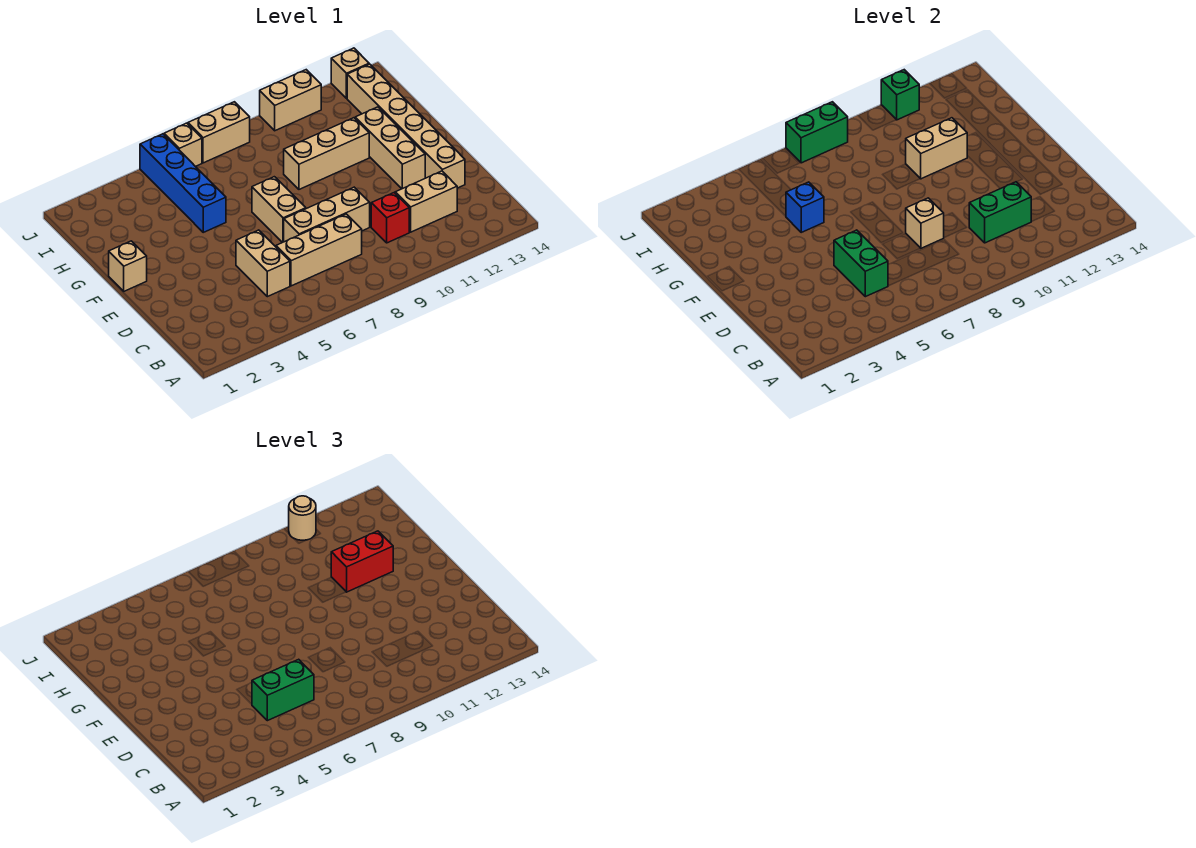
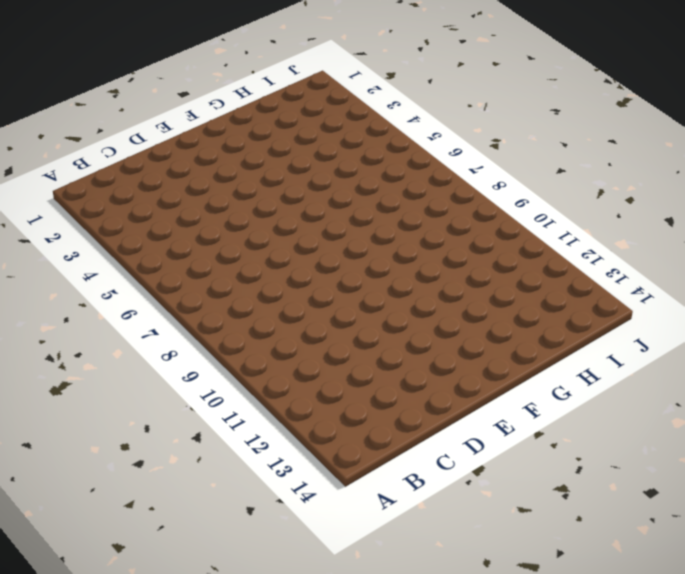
none -> tan brick C5:D5 level 1
none -> tan brick C6:C8 level 1
none -> red brick C10 level 1

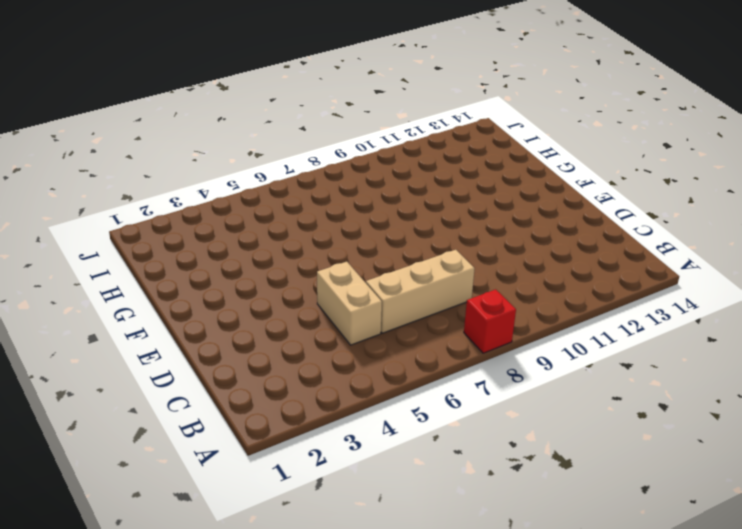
red brick A8 level 1 -> red brick C10 level 1
none -> tan brick C11:C12 level 1
none -> tan brick D7:D9 level 1
none -> tan brick D13:I13 level 1

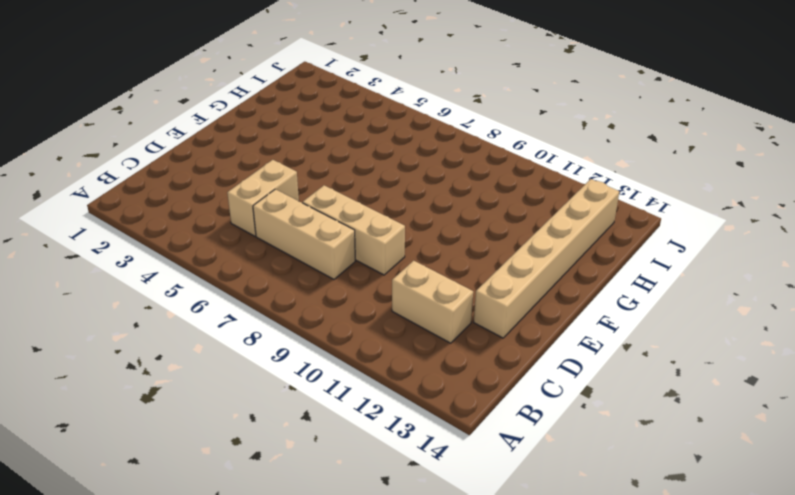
none -> red brick C10 level 1
none -> tan brick E7:F7 level 1
none -> tan brick E12:G12 level 1

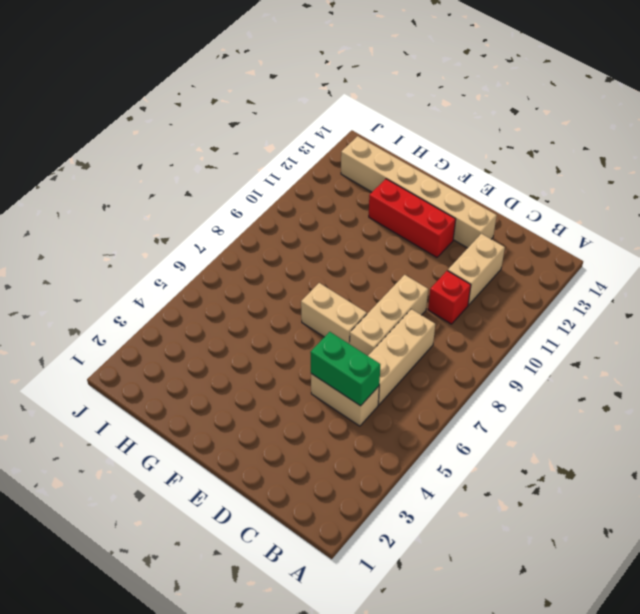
red brick E12:G12 level 1 -> tan brick E12:G12 level 1
none -> tan brick F1 level 1
none -> blue brick G5:J5 level 1
none -> tan brick G9:G11 level 1

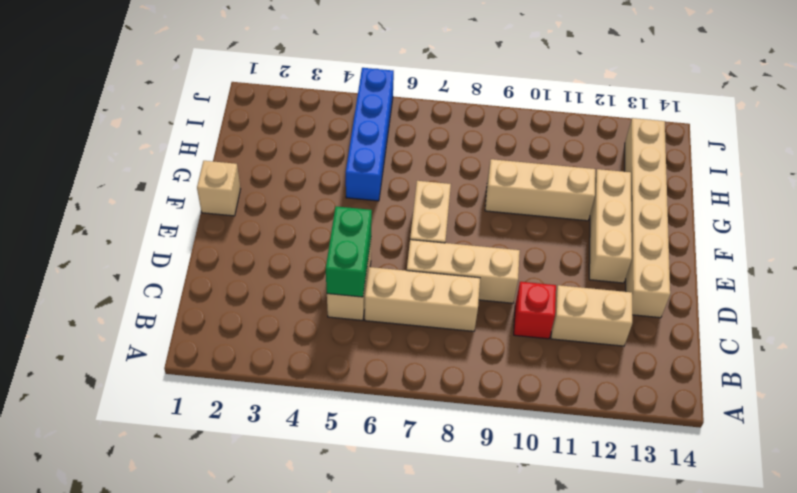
none -> tan brick J6 level 1
none -> tan brick J7:J8 level 1
none -> tan brick J10:J11 level 1

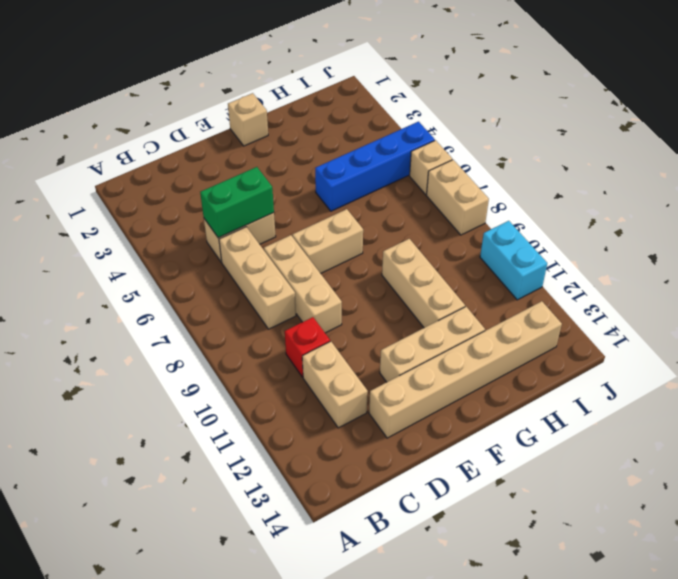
cyan brick J10:J11 level 1 -> tan brick J10:J11 level 1
none -> tan brick J13 level 1
none -> green brick C10:C11 level 2
none -> tan brick D8 level 2

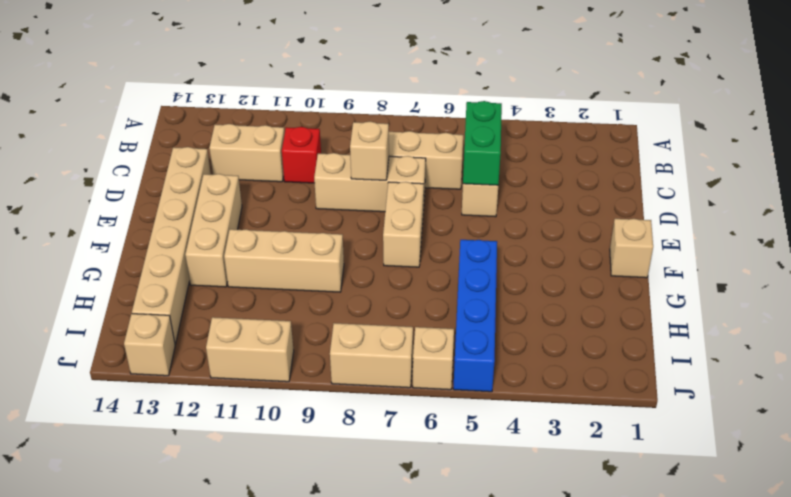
none -> green brick C10:C11 level 2
none -> blue brick G5 level 2
none -> tan brick G10:G11 level 2

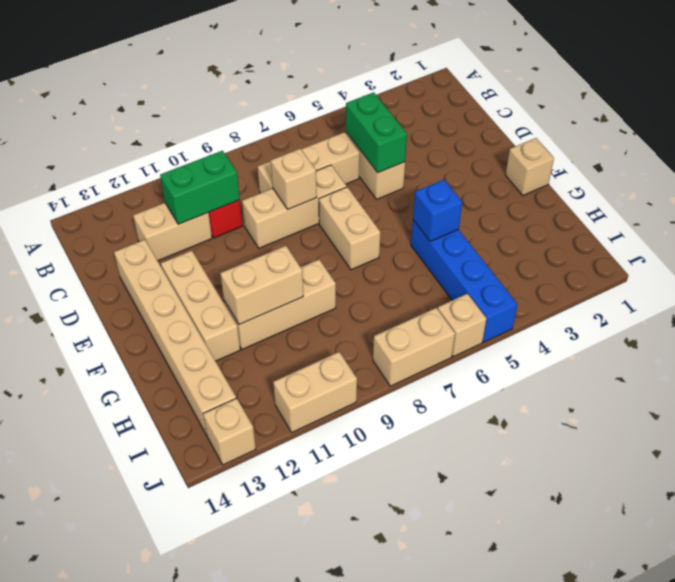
none -> green brick J7:J8 level 2
none -> green brick J11 level 2
none -> green brick C5:C6 level 3

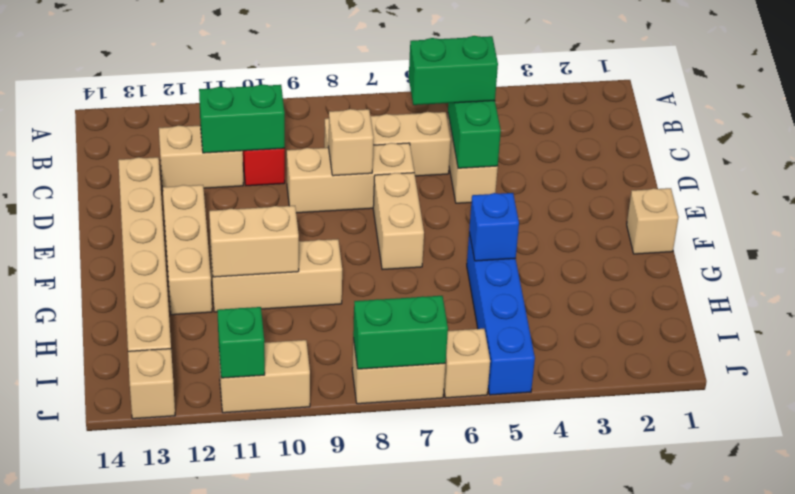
none -> red brick G11:G12 level 3
none -> tan round brick J11 level 3

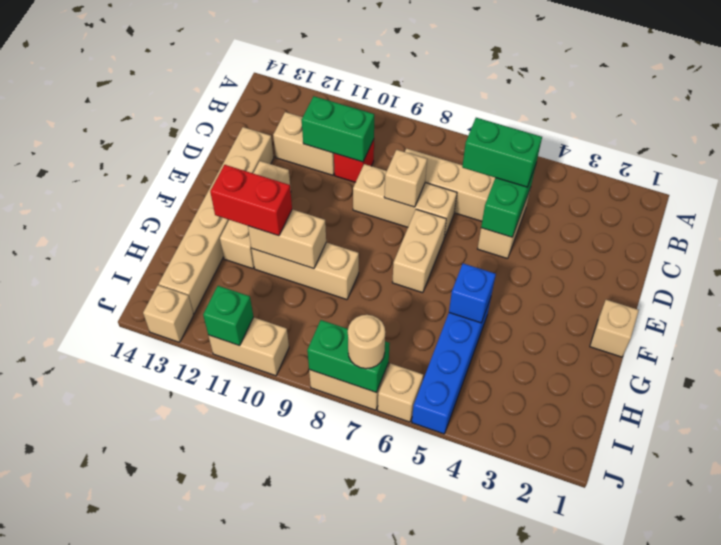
tan round brick J7 level 3 -> tan round brick J11 level 3

